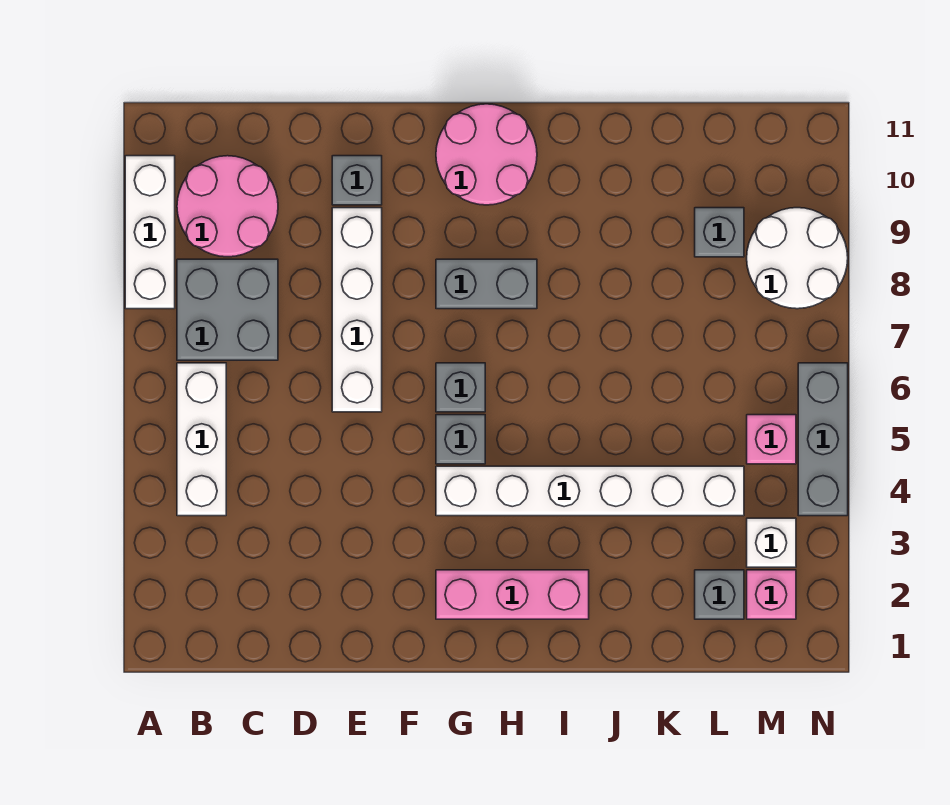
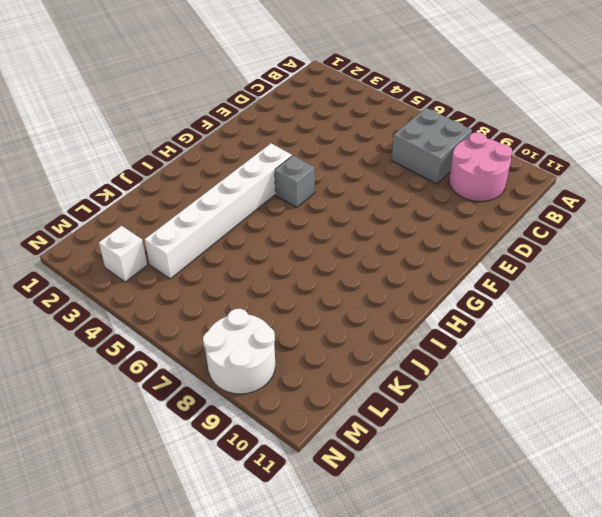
none -> white brick A8:A10 level 1
none -> white brick B4:B6 level 1
none -> white brick E6:E9 level 1

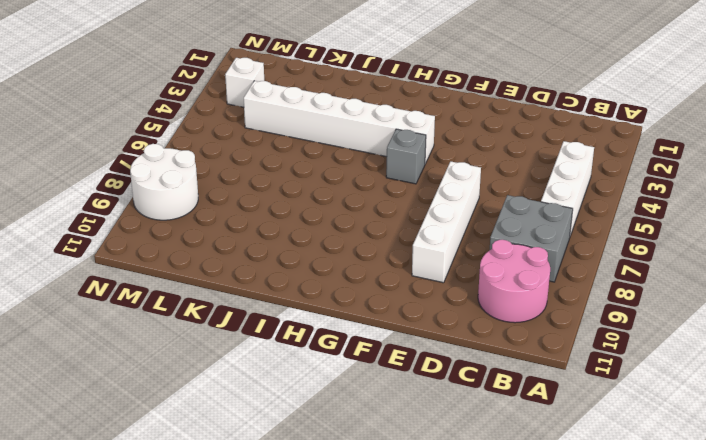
none -> white brick A8:A10 level 1
none -> grey brick E10 level 1
none -> pink brick G2:I2 level 1

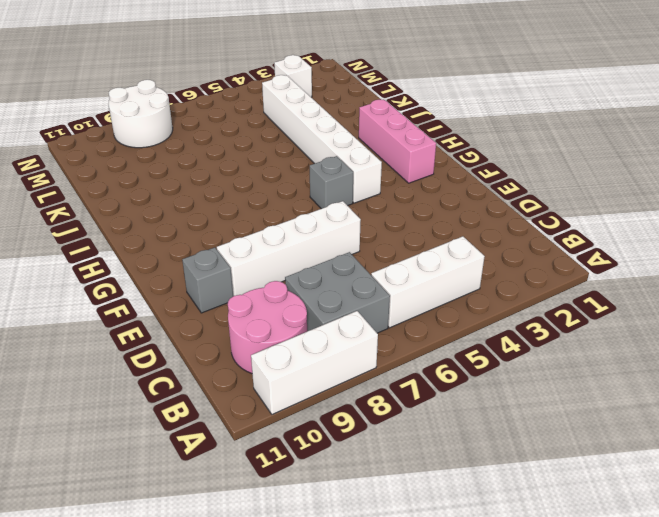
none -> grey brick G6 level 1
none -> grey brick G8:H8 level 1
none -> pink round brick G10:H11 level 1

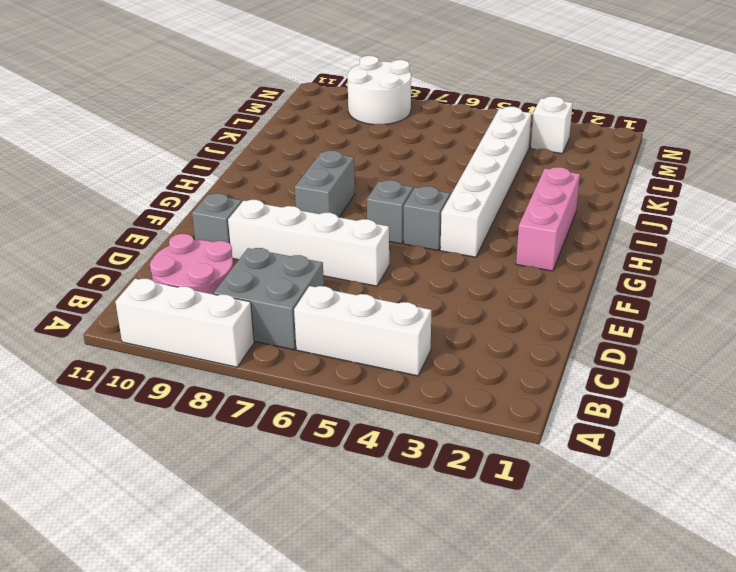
none -> pink round brick G10:H11 level 1
none -> grey brick L2 level 1
none -> grey brick L9 level 1

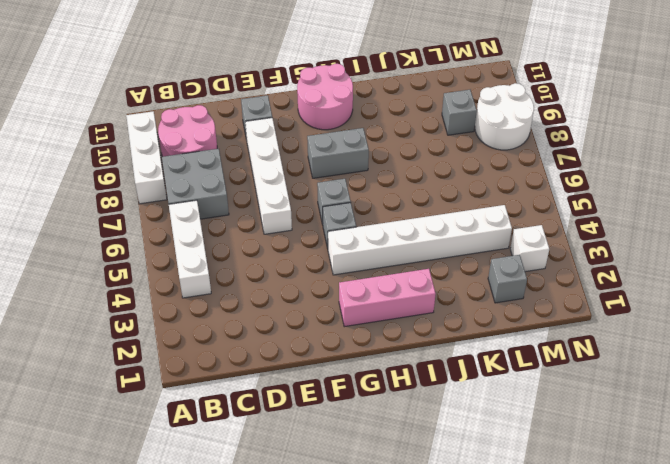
none -> pink brick M2 level 1
none -> pink brick M5 level 1
none -> grey brick N4:N6 level 1

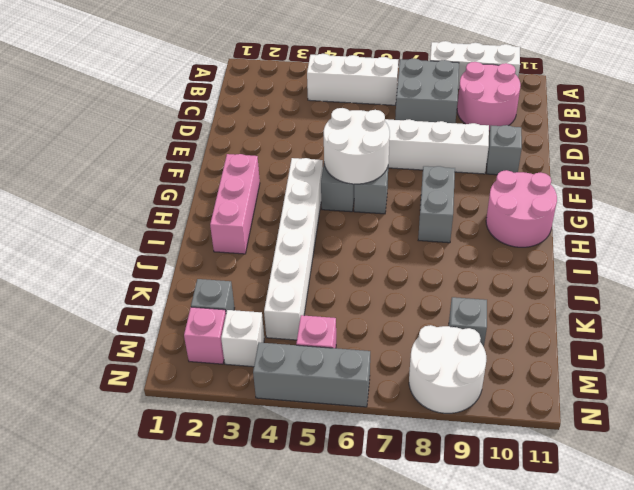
white round brick F5:G6 level 2 -> none

